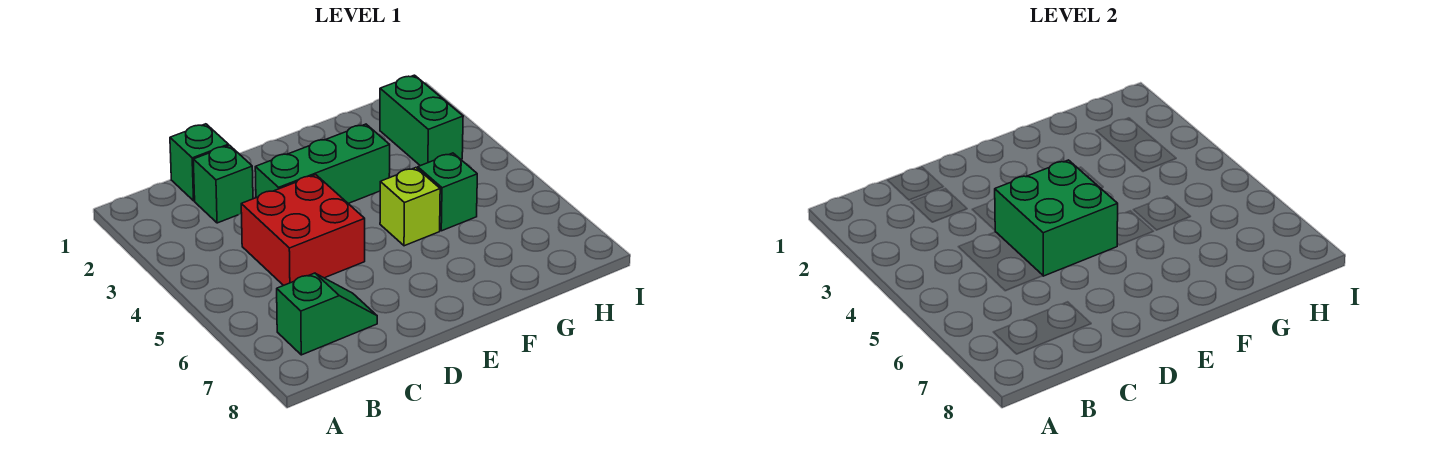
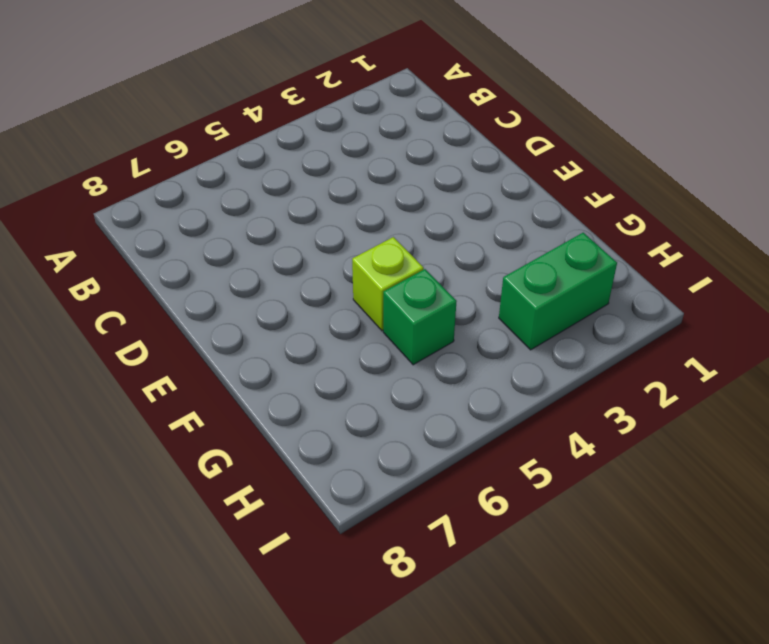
none -> green slope B7:C7 level 1 top B
none -> green brick C1 level 1

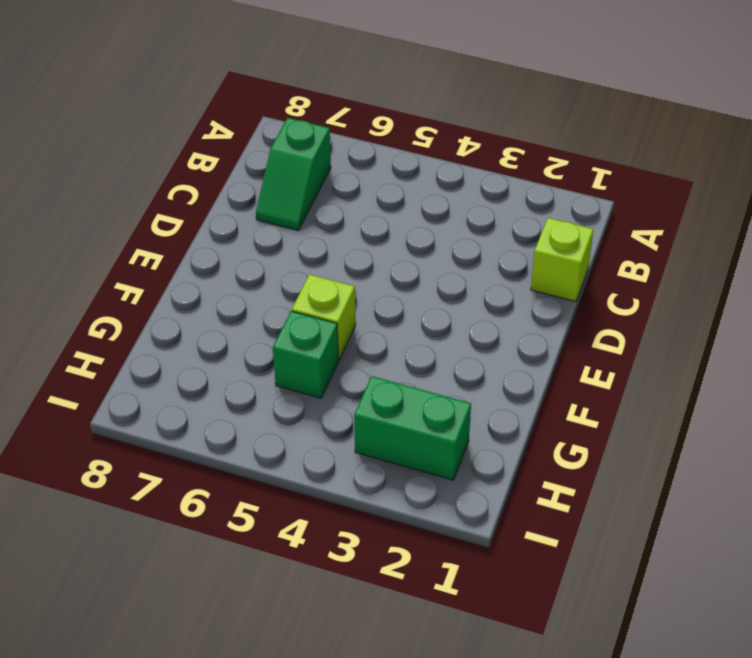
lime brick C1 level 1 -> green brick C1 level 1
none -> green brick C2 level 1
none -> red brick C4:D5 level 1

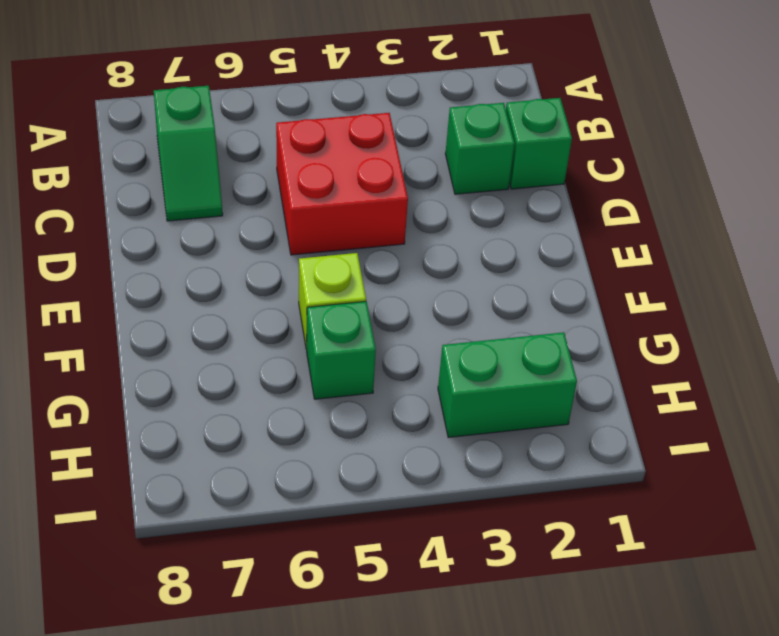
none -> green brick D3:F3 level 1
none -> green brick D4:E5 level 2

